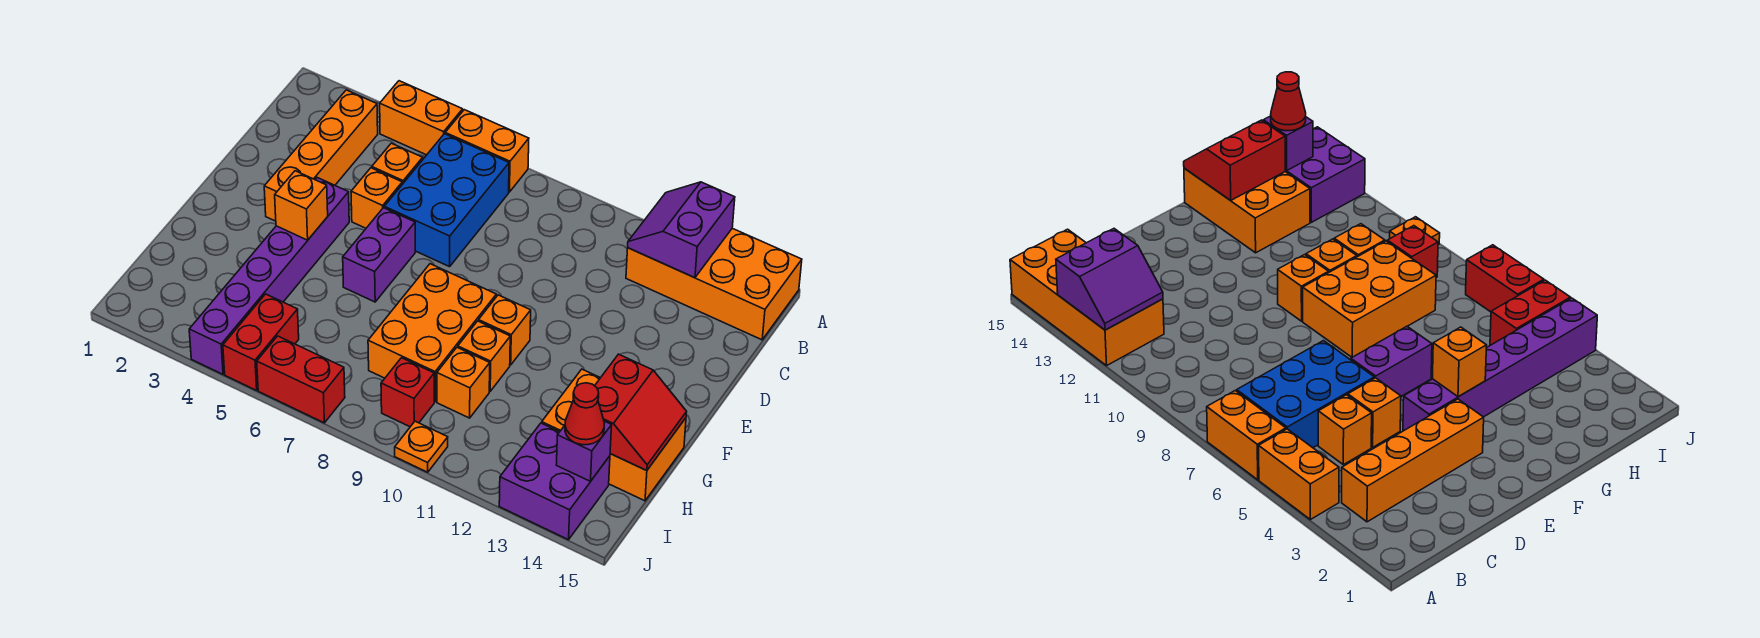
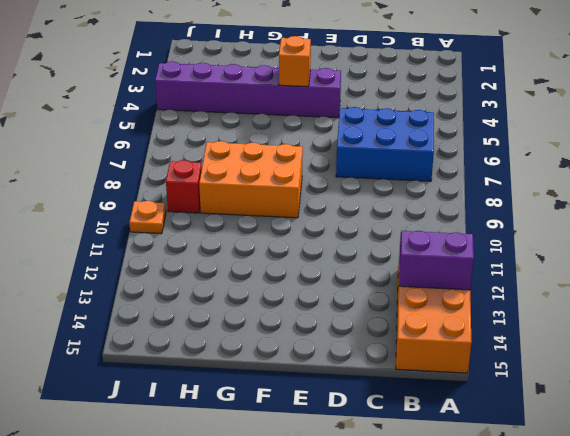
none -> orange brick A4:A5 level 1
none -> orange brick A6:A7 level 1
none -> orange brick B3:E3 level 1

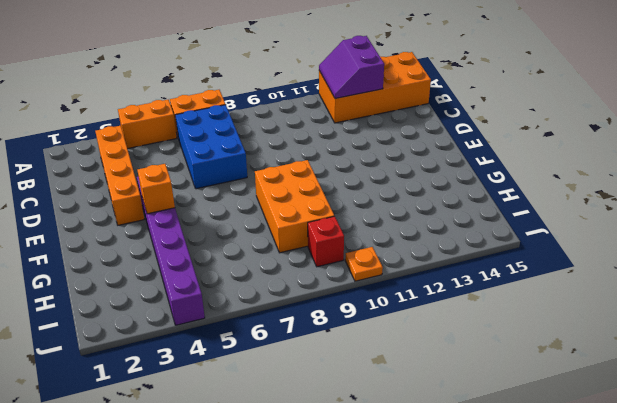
none -> orange brick C5 level 1
none -> orange brick D5 level 1
none -> purple brick E6:F6 level 1

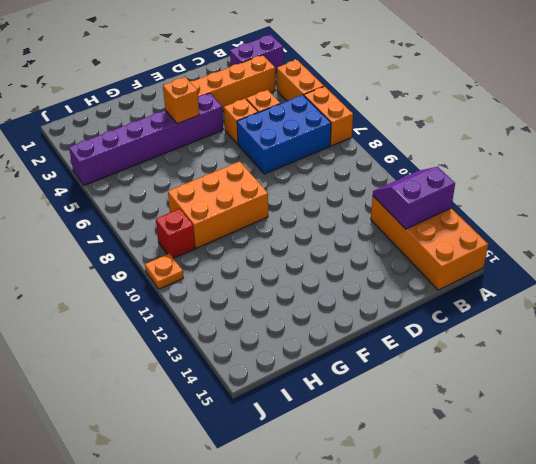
purple brick A2:B2 level 1 -> purple brick E6:F6 level 1
none -> orange brick F10 level 1
none -> orange brick G10 level 1
none -> orange brick G13:H15 level 1

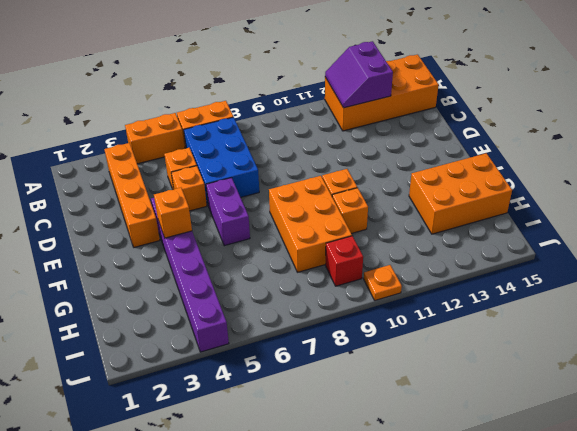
none -> orange brick H10 level 1
none -> red brick I5:J5 level 1
none -> purple brick I13:J14 level 1

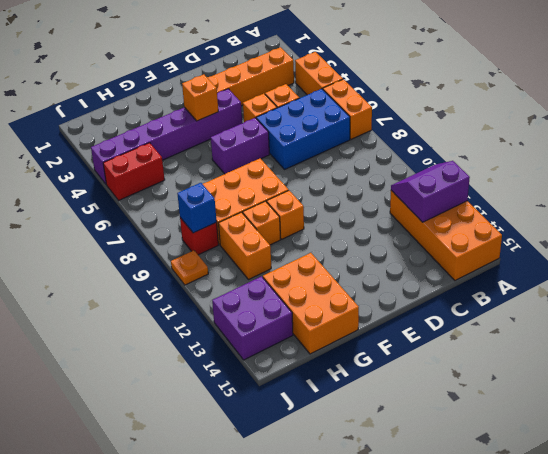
orange brick H10:H11 level 1 -> orange brick H10 level 1
blue brick I9 level 2 -> none
none -> red brick J6:J7 level 1
none -> red slope G14:H15 level 2 top 14
none -> purple brick I14 level 2

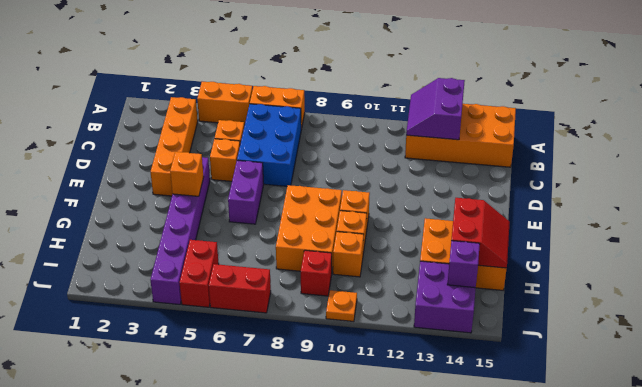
none -> red cone I14 level 3

